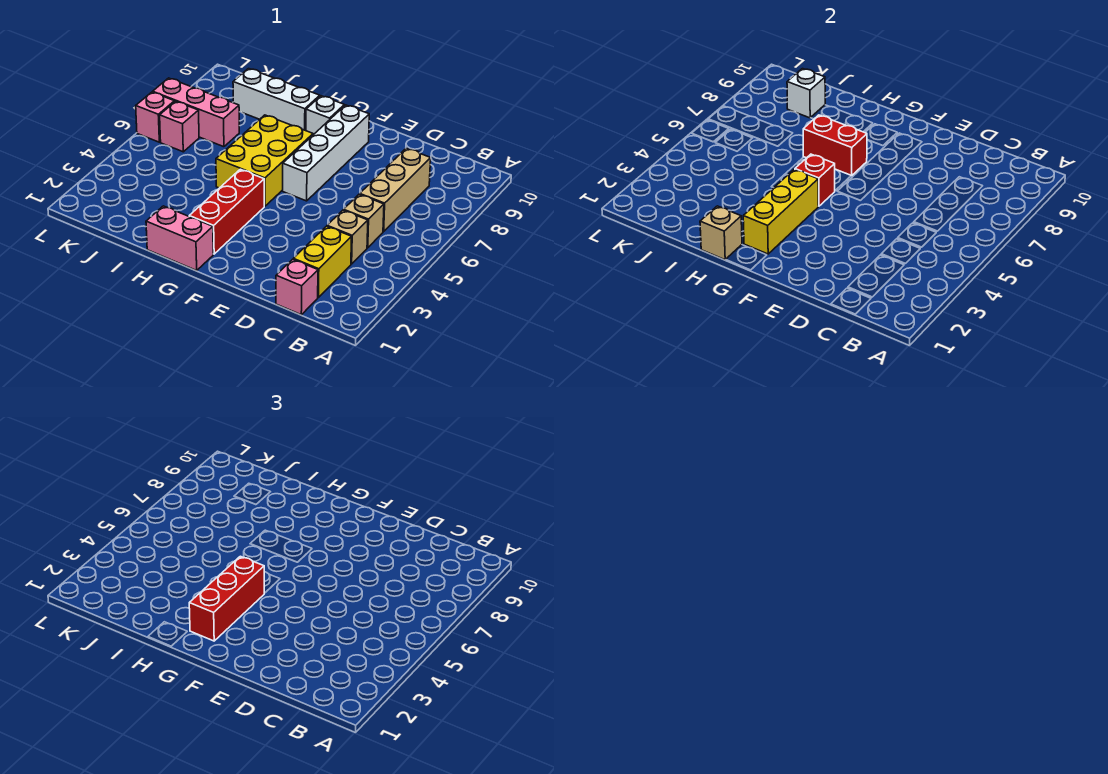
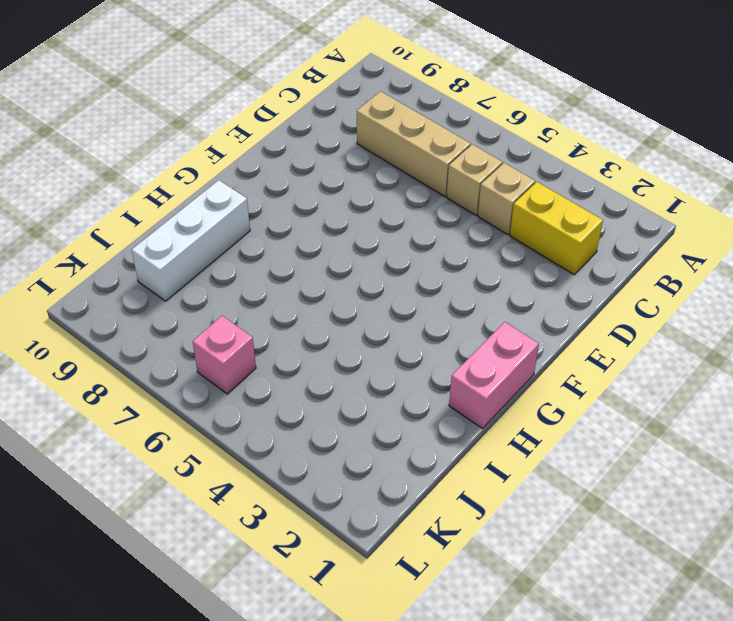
none -> pink brick C1 level 1
none -> white brick F6:F9 level 1
none -> red brick G2:G4 level 1

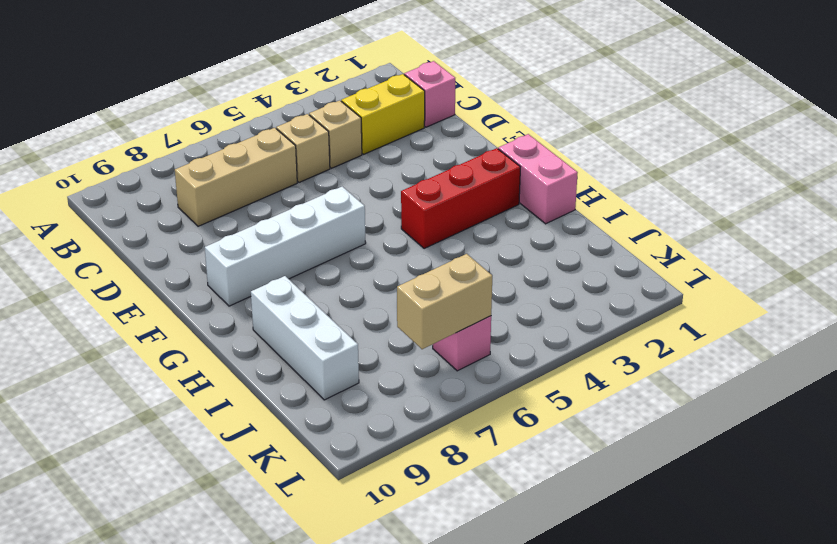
tan brick K6:K7 level 2 -> none
none -> yellow brick G5:H7 level 1
none -> white brick G9 level 1
none -> pink brick J7:L7 level 1

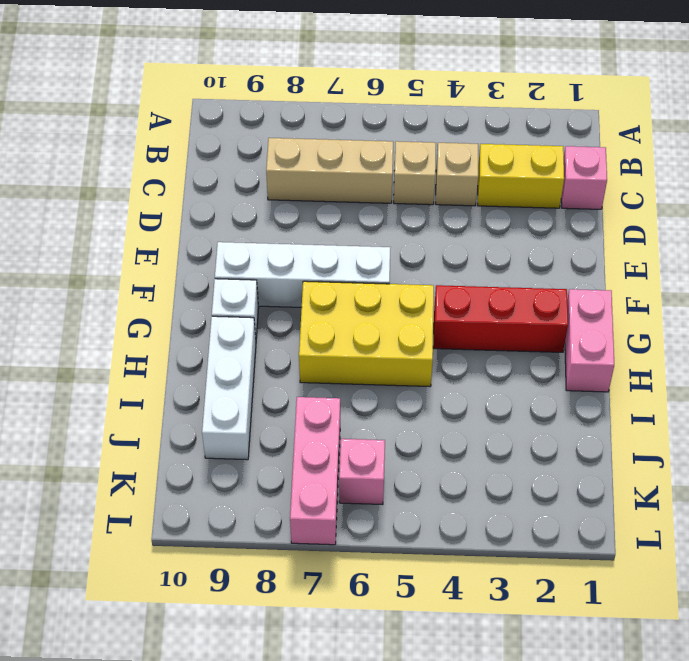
none -> pink brick L6 level 1
none -> yellow brick G2:G4 level 2
none -> red brick G5 level 2

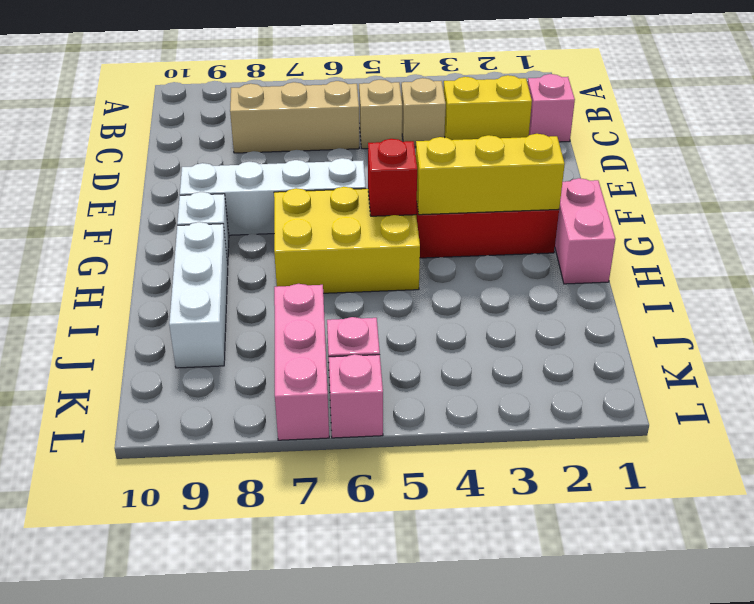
none -> red brick G7:H7 level 2
none -> tan brick H1 level 2
none -> white brick J9 level 2

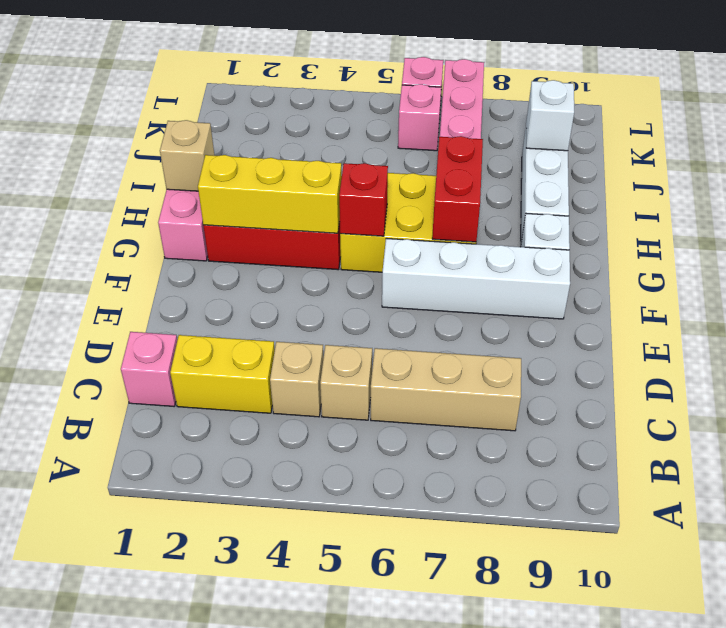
none -> red brick G2:G4 level 3

